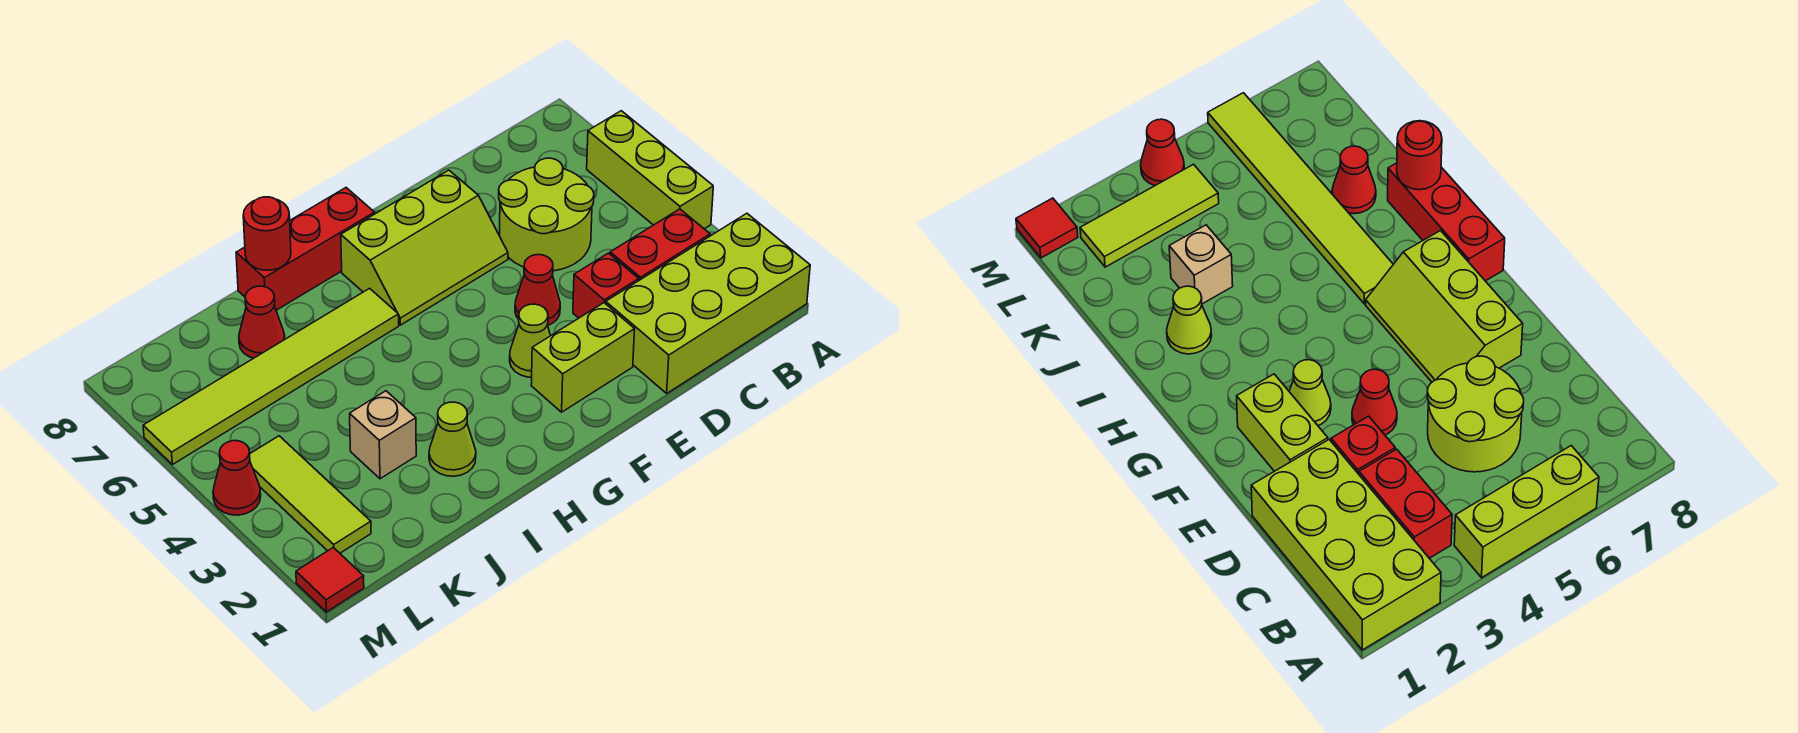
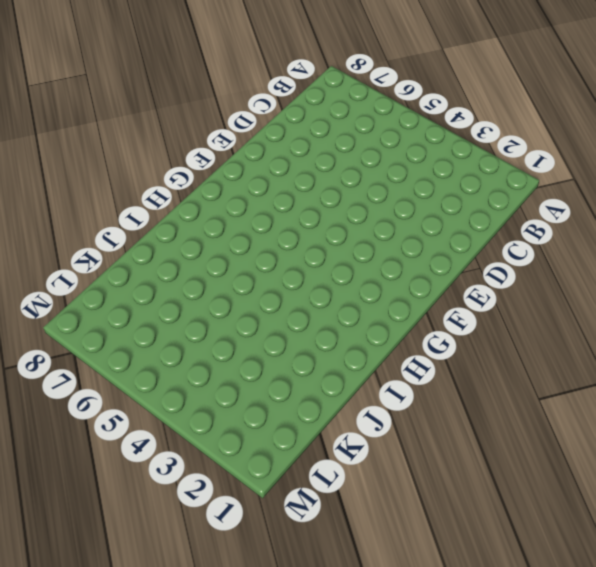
none -> lime brick A1:D2 level 1
none -> lime brick A4:A6 level 1
none -> red brick B3:C3 level 1

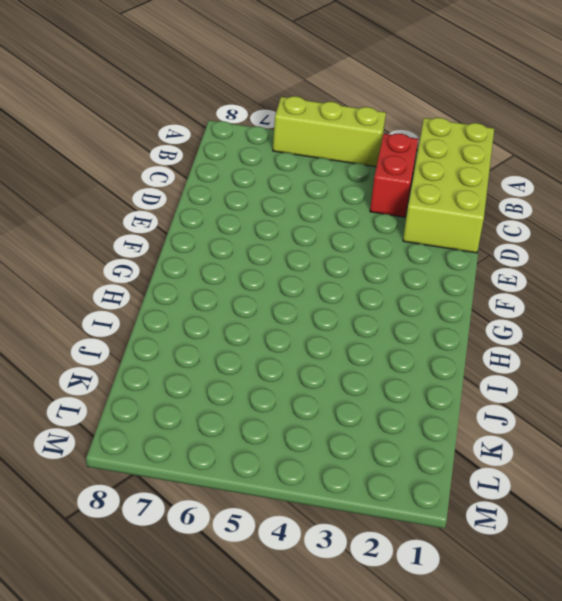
none -> lime round brick C5:D6 level 1
none -> red brick D3 level 1
none -> lime brick E2:F2 level 1

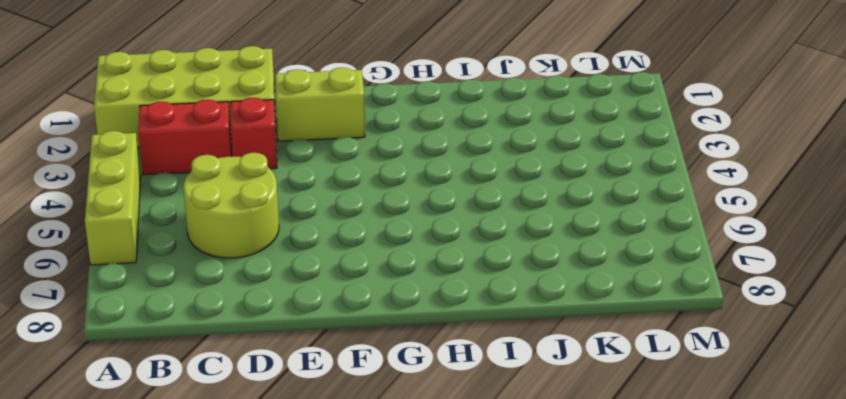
none -> red cone E4 level 1
none -> lime slope E6:G7 level 1 top 7
none -> lime cone F3 level 1

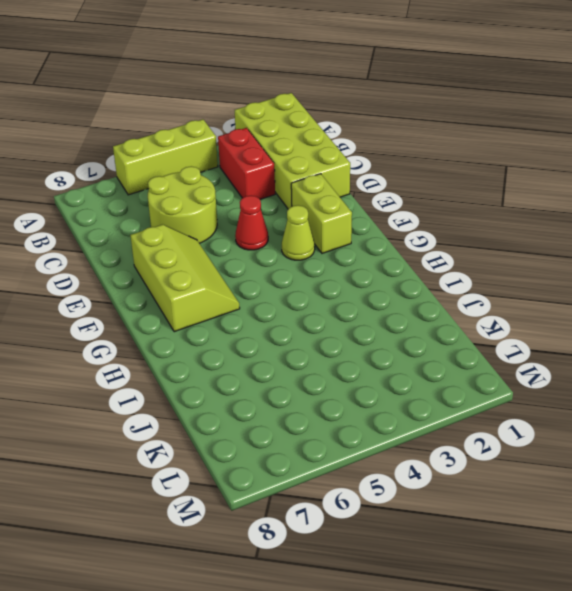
none -> red brick D3 level 1
none -> red brick G8:I8 level 1
none -> lime tile H6:M6 level 1

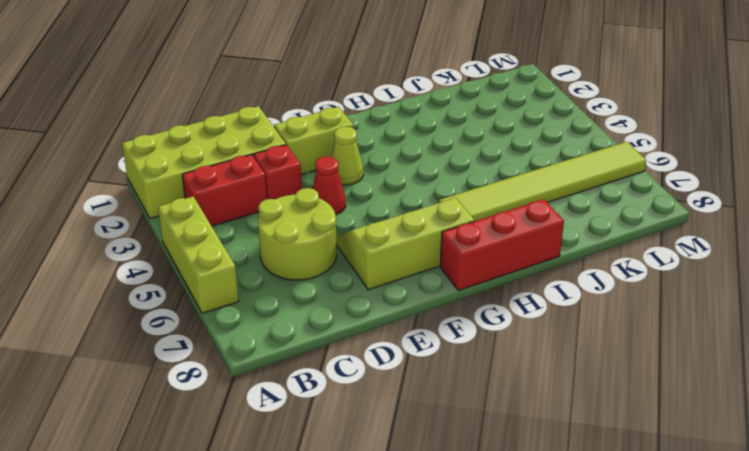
none -> lime cone I2 level 1
none -> tan brick J3 level 1
none -> red cone J7 level 1

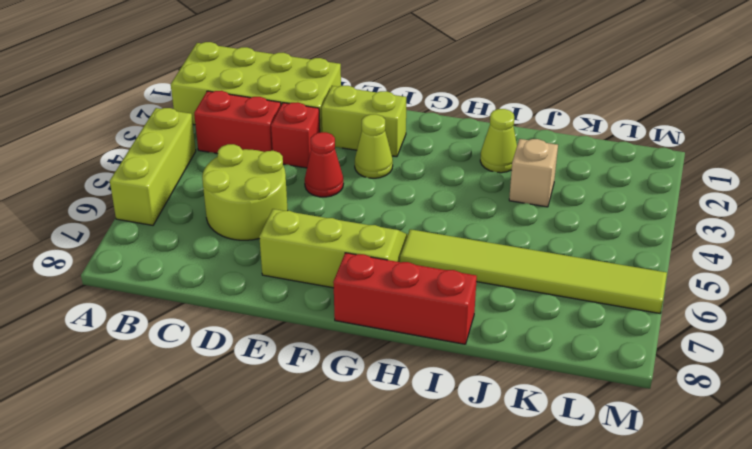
none -> red cone J7 level 1
none -> lime tile L2:L4 level 1
none -> red tile M1 level 1

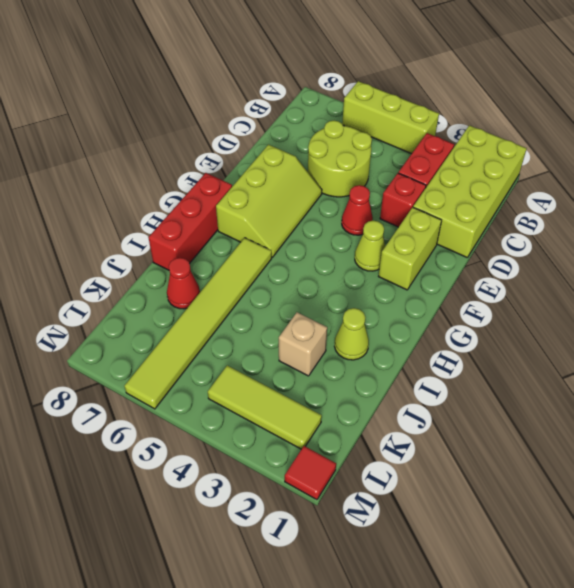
none -> red cone M4 level 1
none -> red round brick I8 level 2

